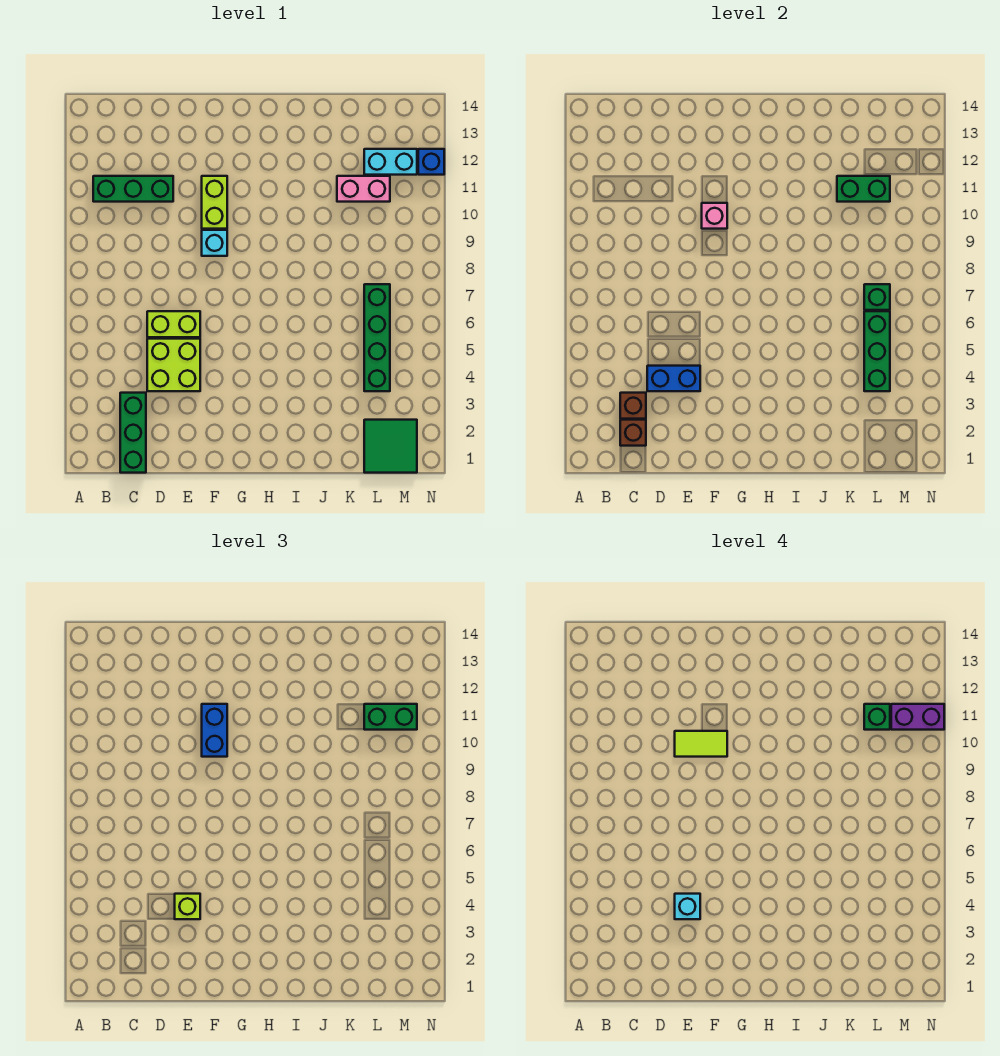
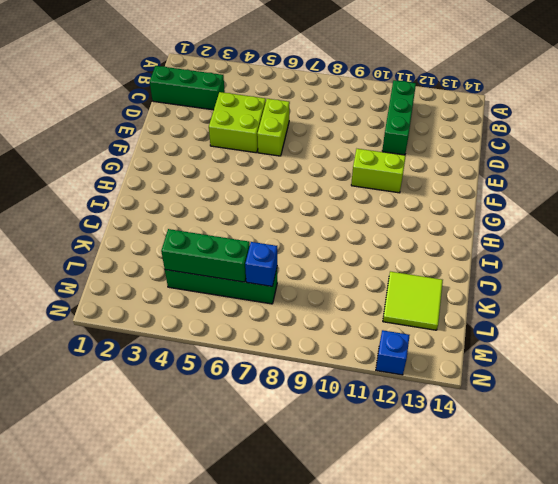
lime tile K12:L13 level 1 -> cyan brick L12:M12 level 1
blue brick L7 level 2 -> green brick L7 level 2
none -> cyan brick F9 level 1
none -> pink brick K11:L11 level 1
none -> green tile L1:M2 level 1

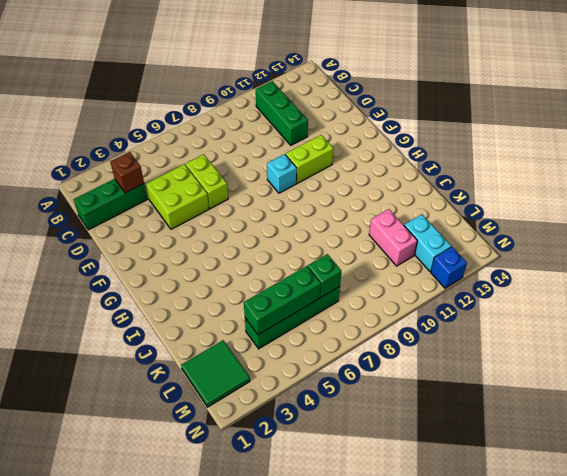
none -> brown brick C2 level 2
none -> blue brick D4:E4 level 2
none -> pink brick F10 level 2

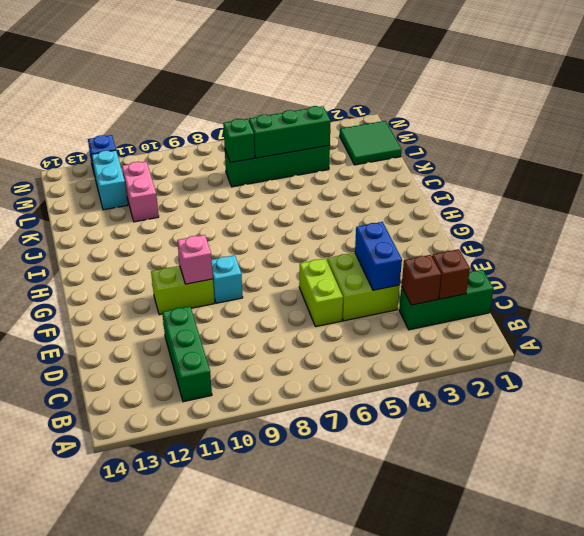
none -> green brick K11:L11 level 2
none -> lime brick E4 level 3
none -> blue brick F10:F11 level 3

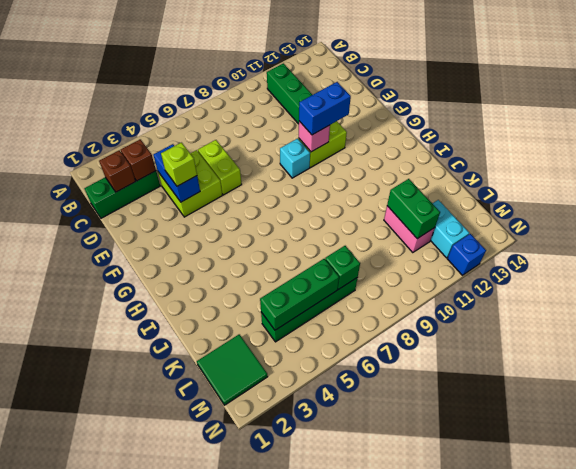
none -> green brick L11:M11 level 3
none -> cyan brick E4 level 4
none -> lime tile E10:F10 level 4

